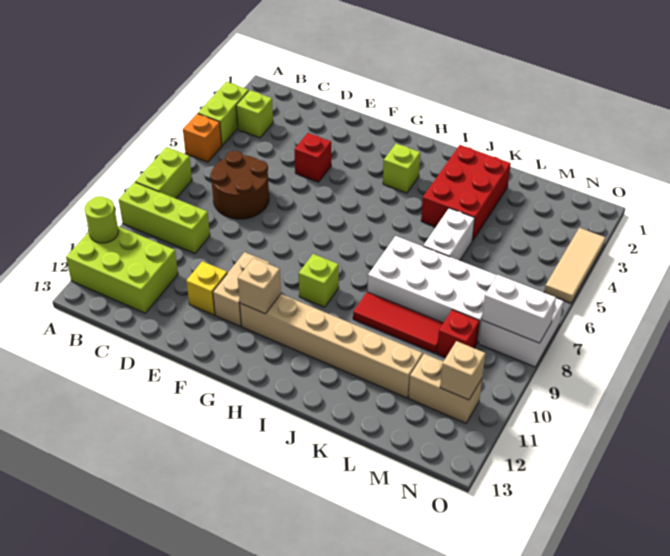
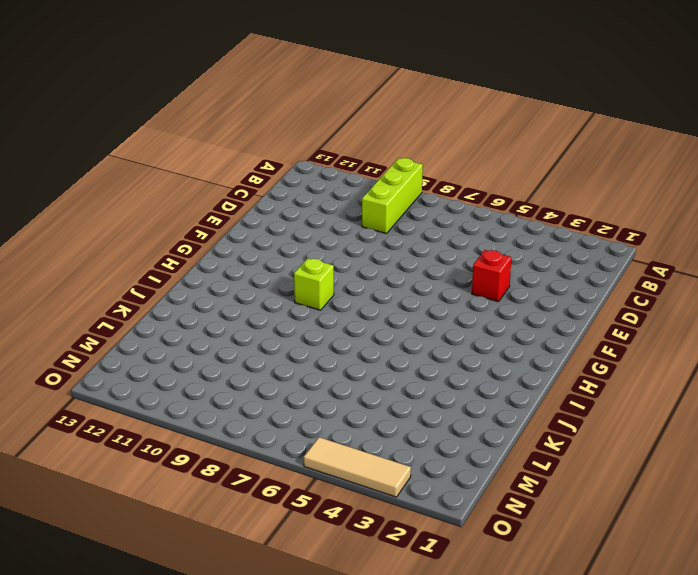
none -> lime brick A3:A4 level 1
none -> orange brick A5 level 1
none -> lime brick A7:A8 level 1

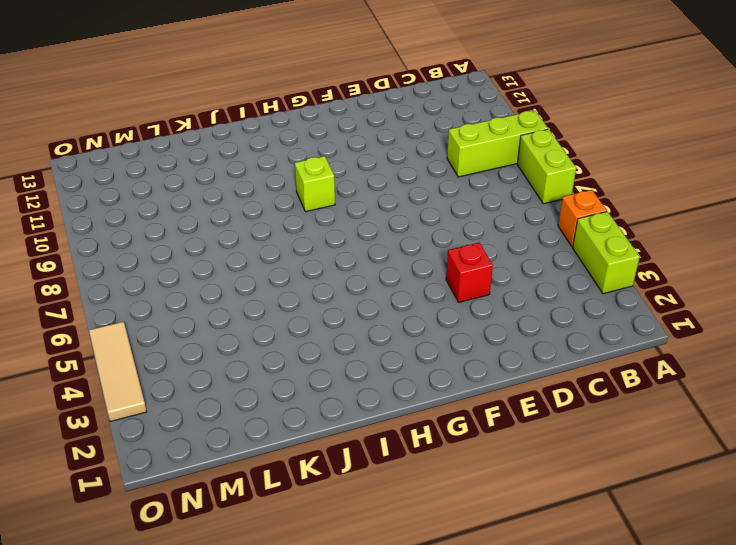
none -> lime brick A11:C12 level 1
none -> lime brick B3 level 1
none -> brown round brick C6:D7 level 1

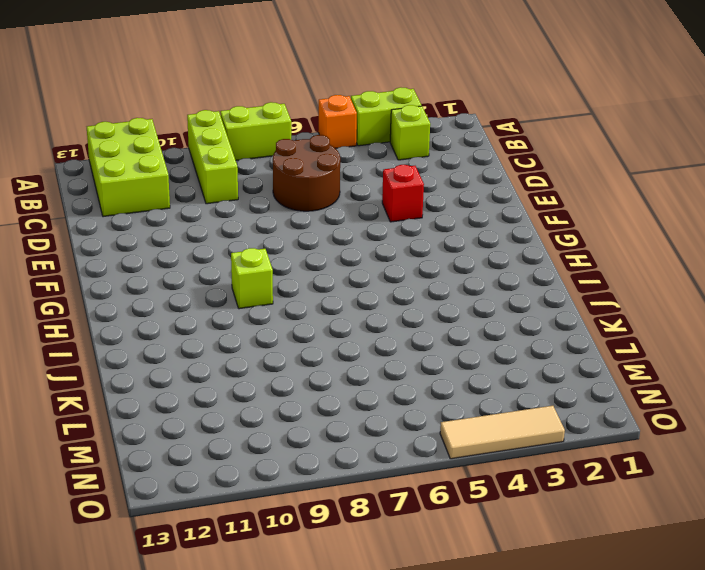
none -> yellow brick E11 level 1
none -> tan brick F10:F11 level 1
none -> tan brick G11:L11 level 1

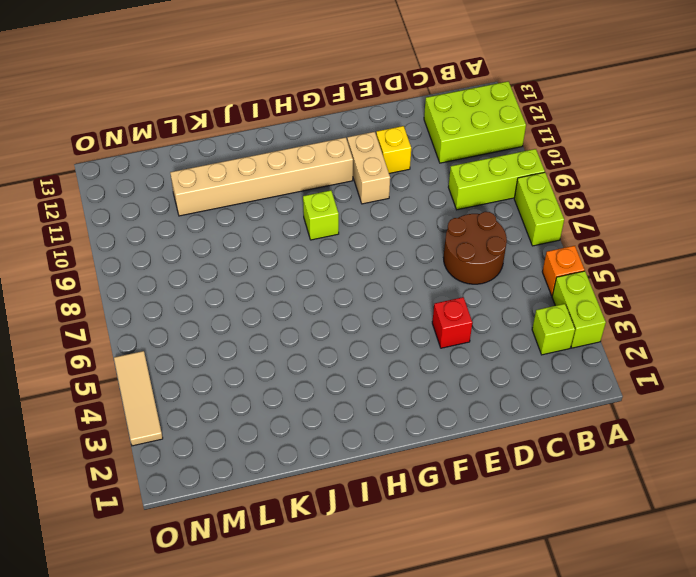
none -> lime brick H3 level 1
none -> red brick J2:K4 level 1
none -> white brick J7:M8 level 1

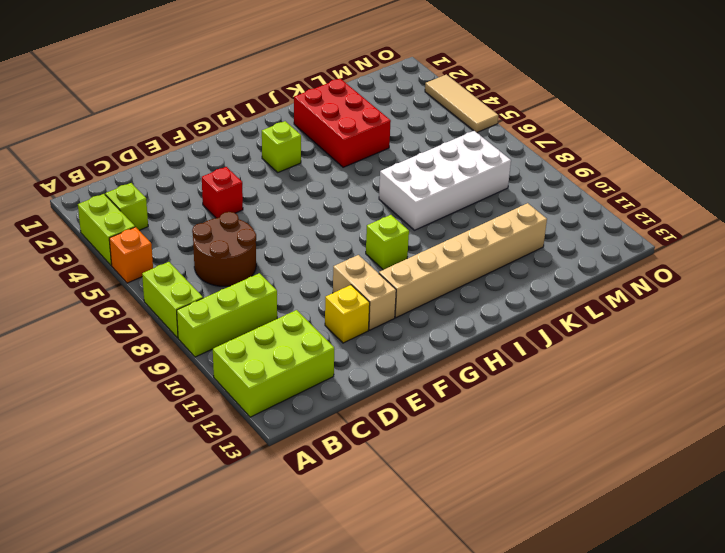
none -> red tile J9:L9 level 1
none -> white brick K5:K6 level 1
none -> red brick M9 level 1

